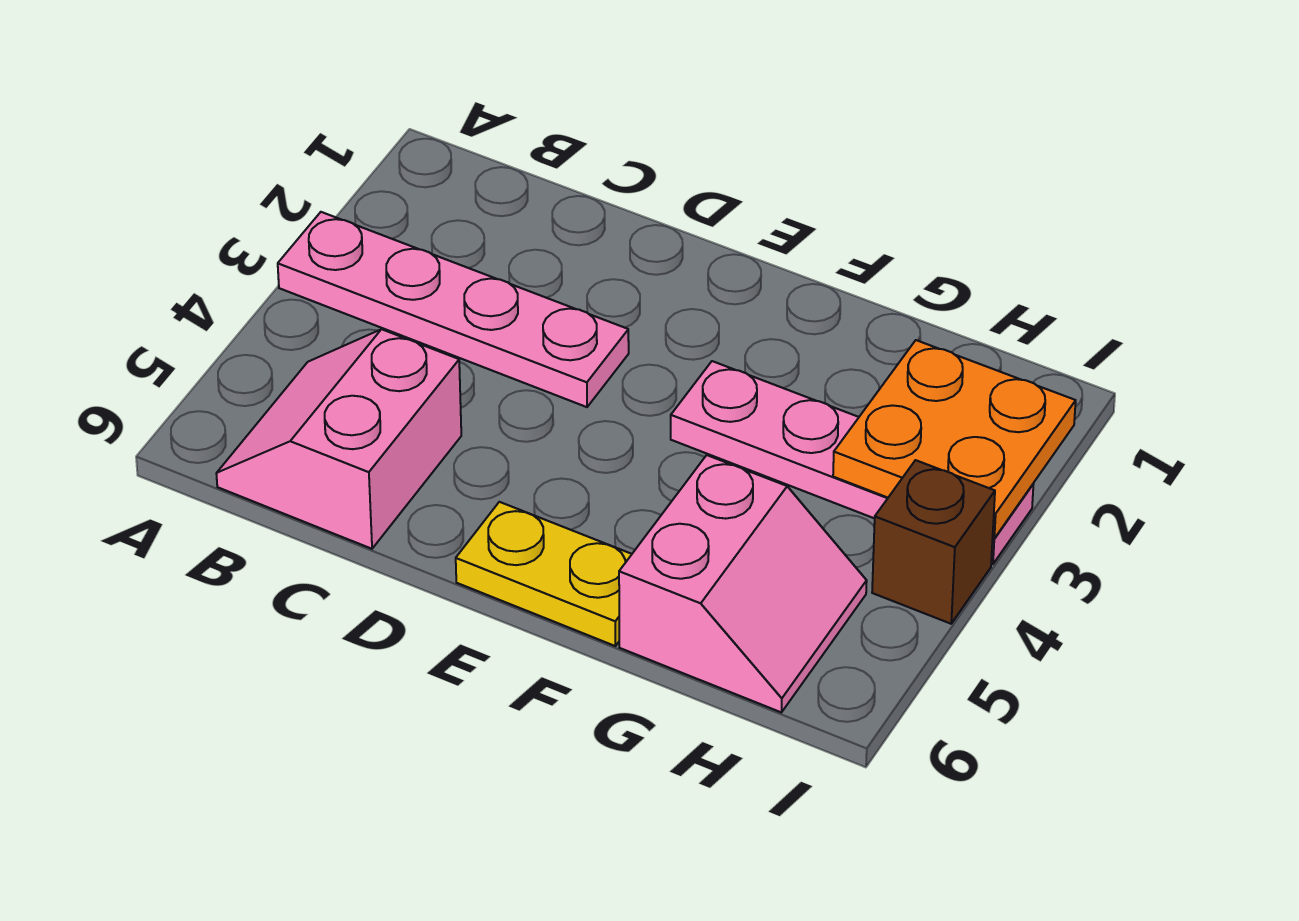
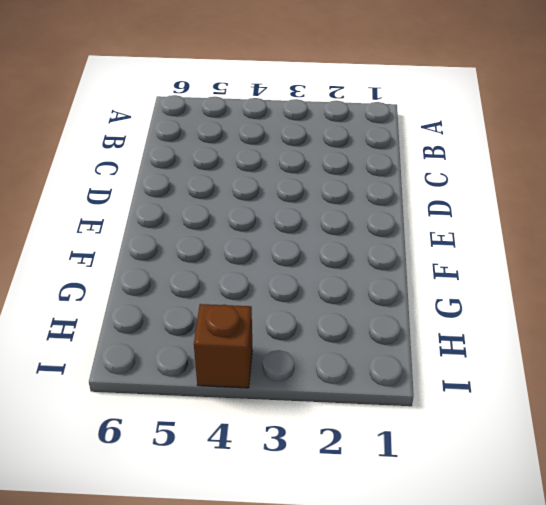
none -> pink plate A3:D3 level 1
none -> pink slope B5:C6 level 1 top C

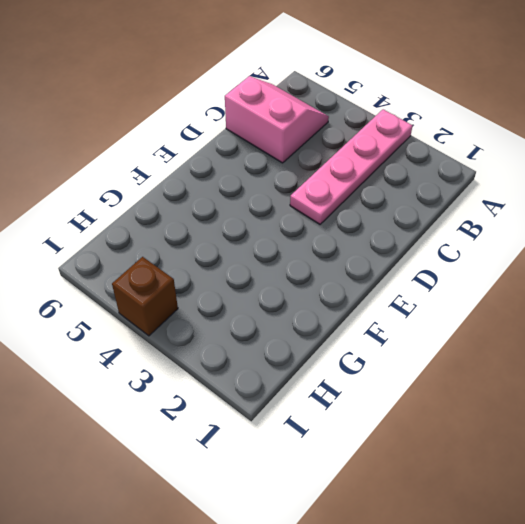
none -> yellow plate E6:F6 level 1
none -> pink plate F3:I3 level 1

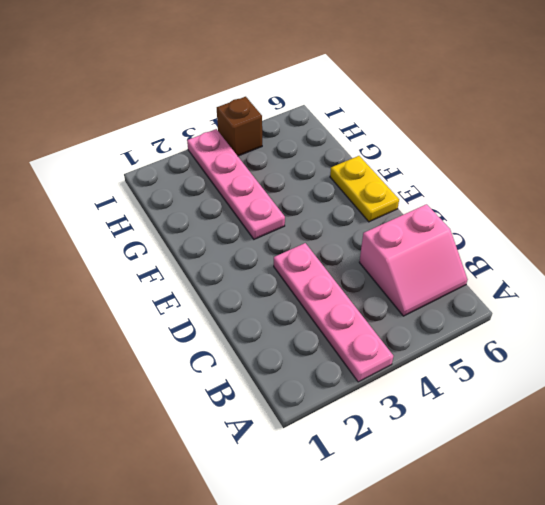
none -> pink slope G5:H6 level 1 top G
none -> orange plate H2:I3 level 2

